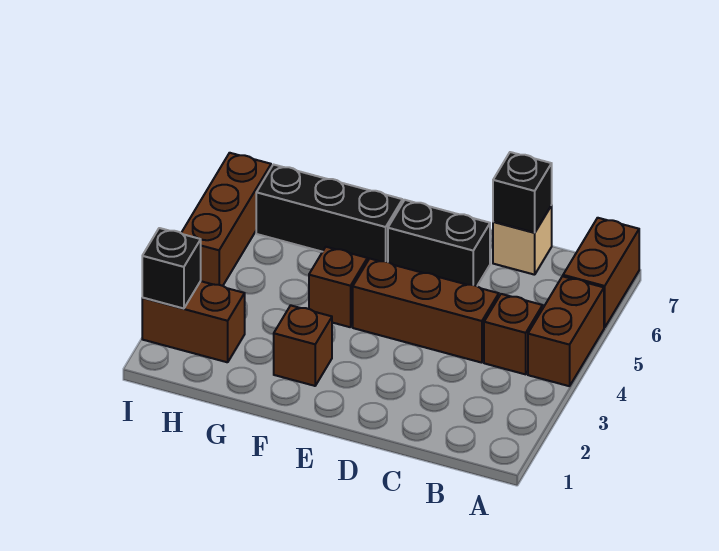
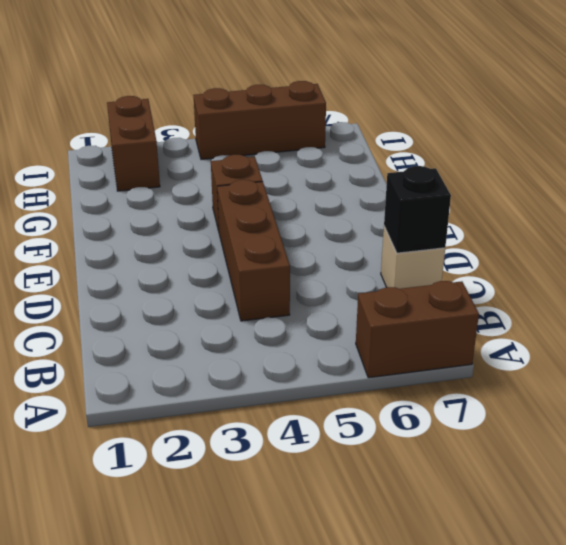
none -> brown brick A4:A5 level 1
none -> brown brick B4 level 1
none -> black brick D6:E6 level 1

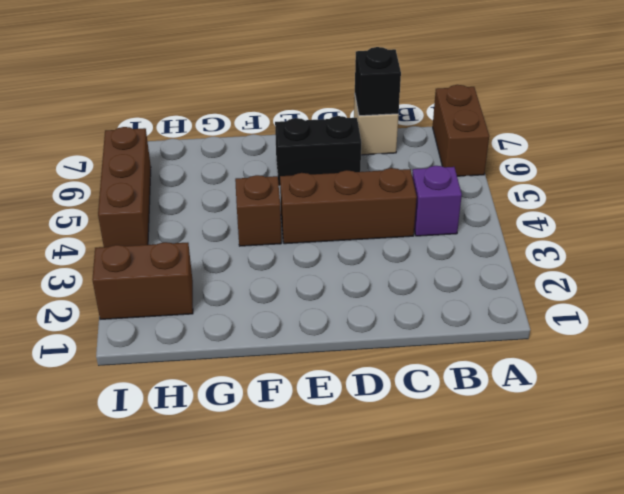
purple brick B4 level 1 -> brown brick B4 level 1
none -> brown brick A4:A5 level 1
none -> brown brick F2 level 1
none -> black brick F6:H6 level 1

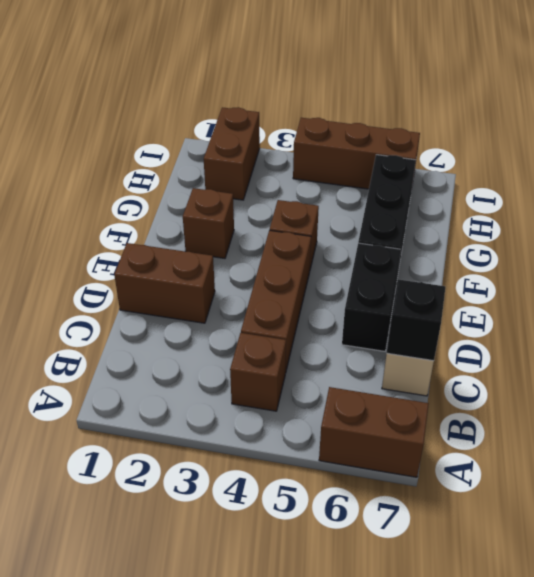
brown brick D1:D2 level 1 -> brown brick A4:A5 level 1
none -> black brick I2 level 2

